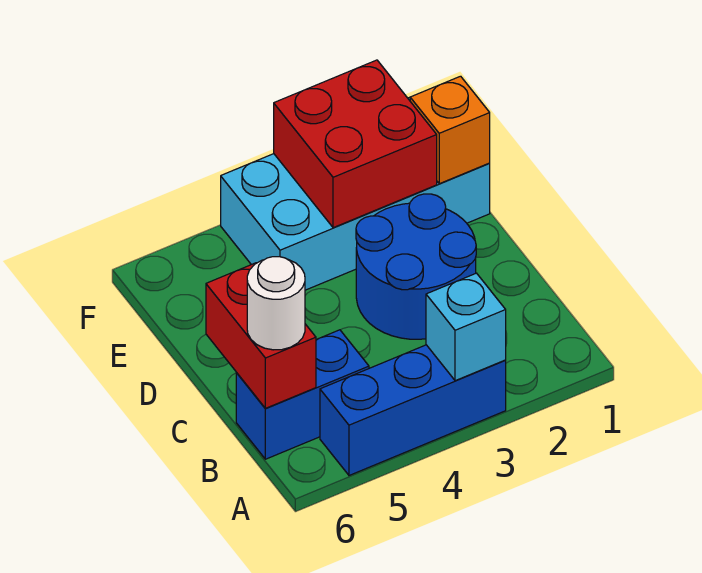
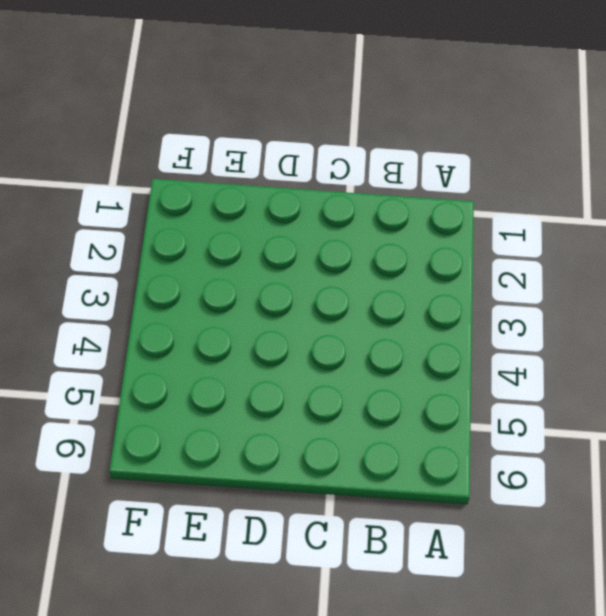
none -> blue brick A3:A5 level 1
none -> blue brick B5:B6 level 1

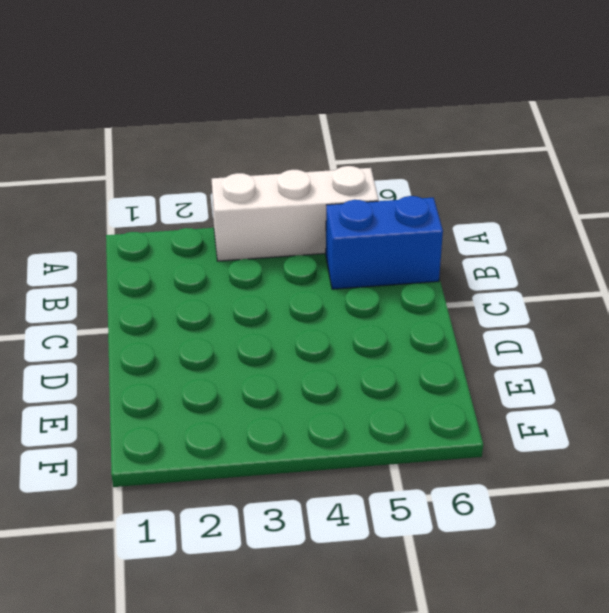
white brick A3:A5 level 1 -> blue brick A3:A5 level 1
none -> blue round brick C2:D3 level 1
none -> cyan brick E1:F4 level 1

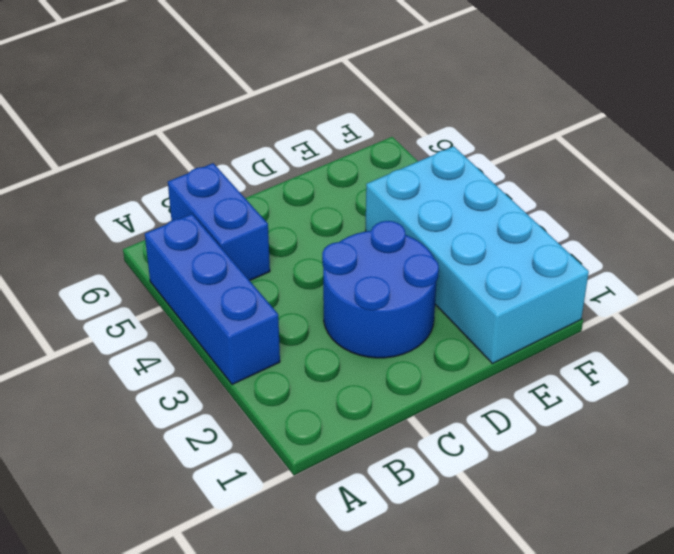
none -> cyan brick A3 level 2
none -> red brick B6:C6 level 2

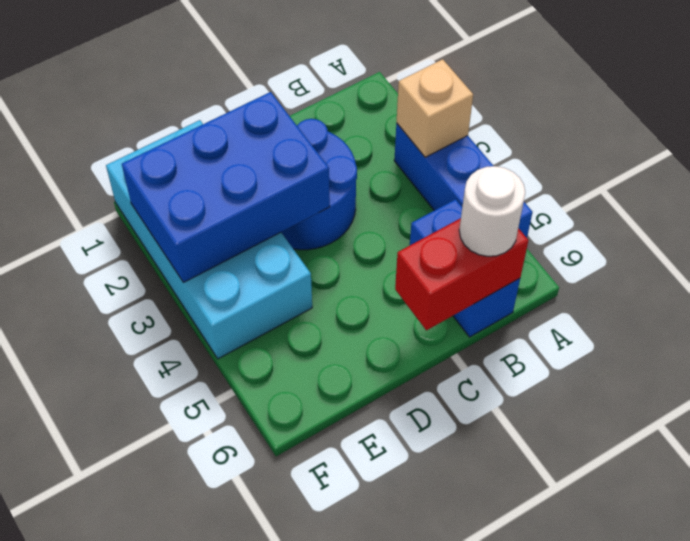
tan brick A3 level 2 -> cyan brick A3 level 2
blue brick D2:F3 level 2 -> red brick E2:F3 level 2
none -> orange brick E1 level 2

